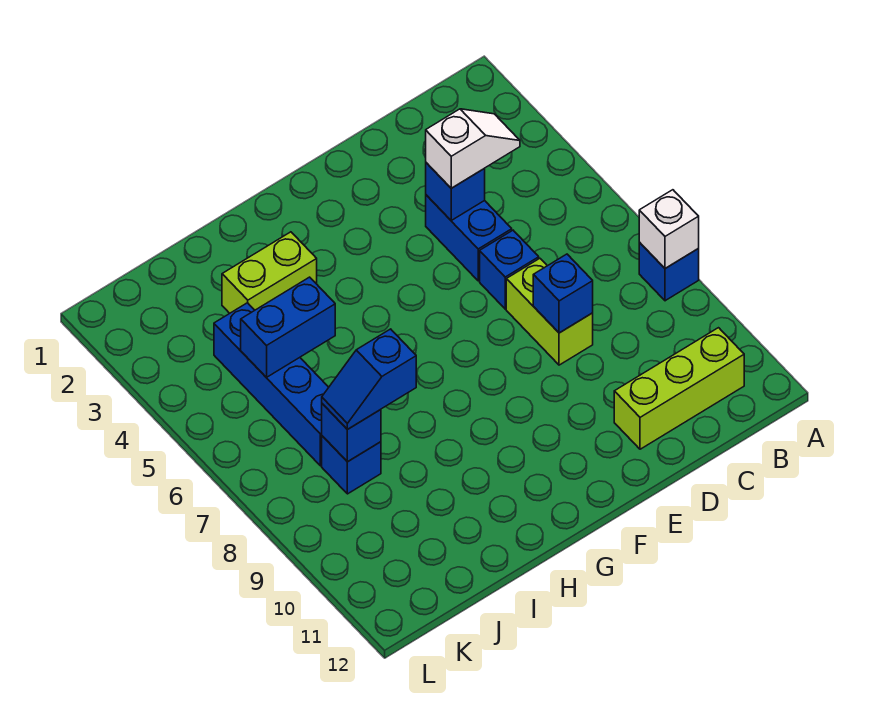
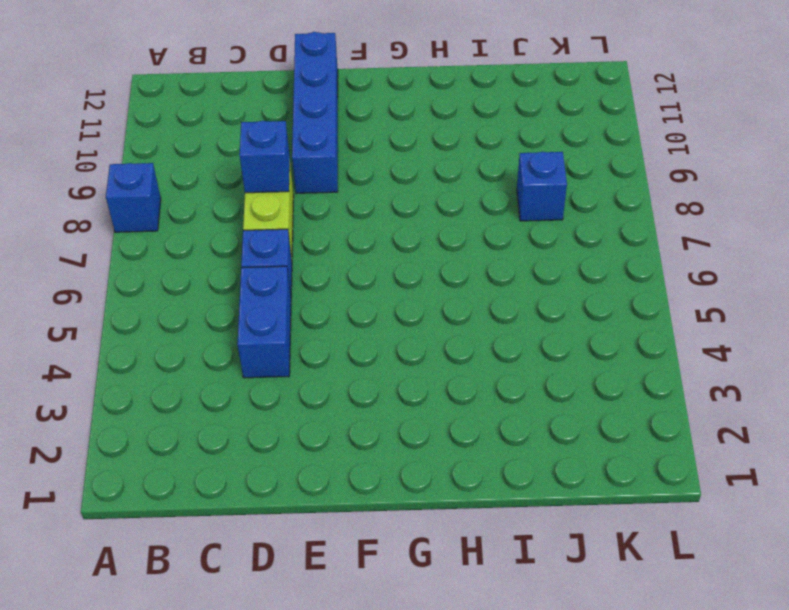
blue brick E9:E12 level 1 -> blue brick J4:J7 level 1
none -> lime brick B11:D11 level 1
none -> lime brick H3:I3 level 1
none -> white brick A8 level 2

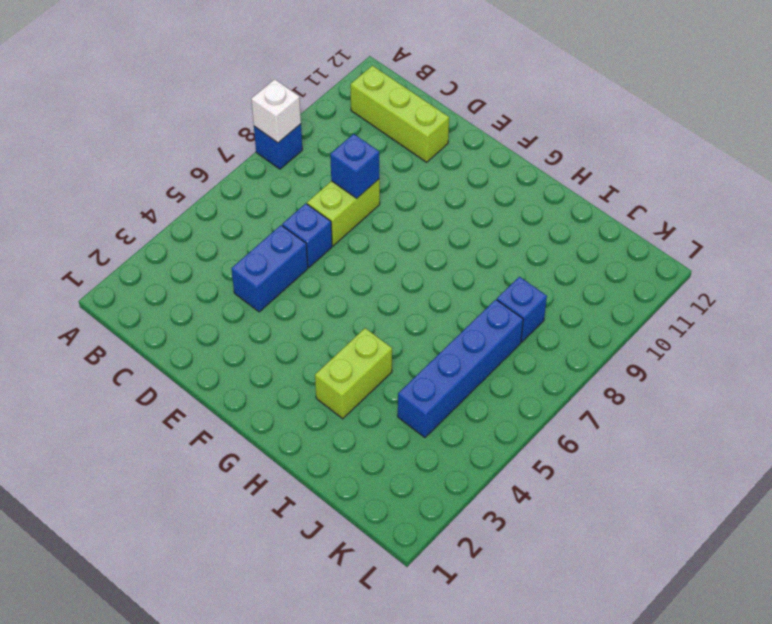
lime brick H3:H4 level 1 -> lime brick H3:I3 level 1
none -> blue brick D4 level 2
none -> blue brick I5:J5 level 2
none -> blue brick J8 level 2

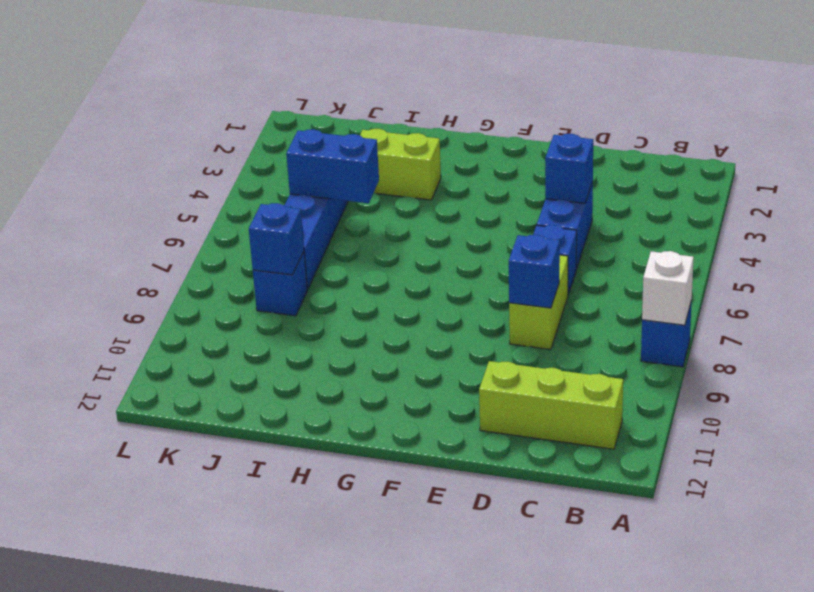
none -> white slope C4:D4 level 3 top D
none -> blue slope I8:J8 level 3 top I

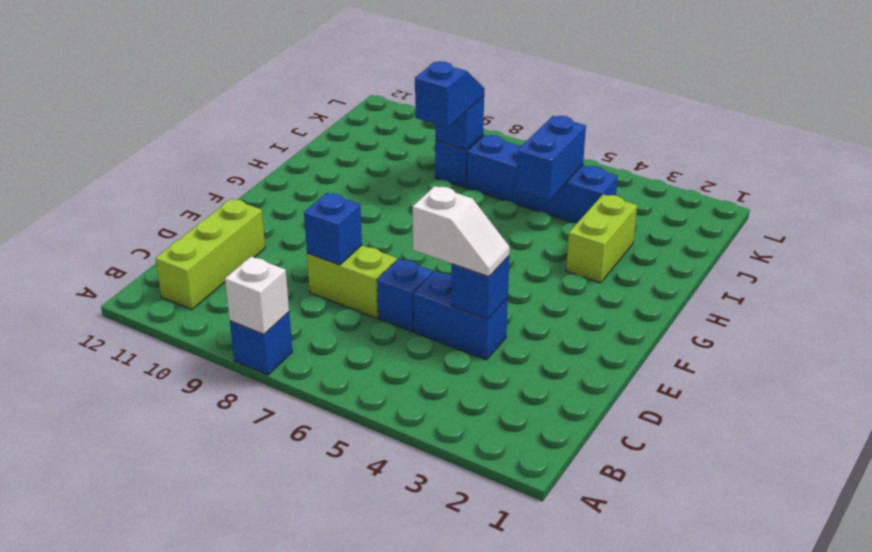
white slope D4:D5 level 3 top 5 -> white slope C4:D4 level 3 top D

